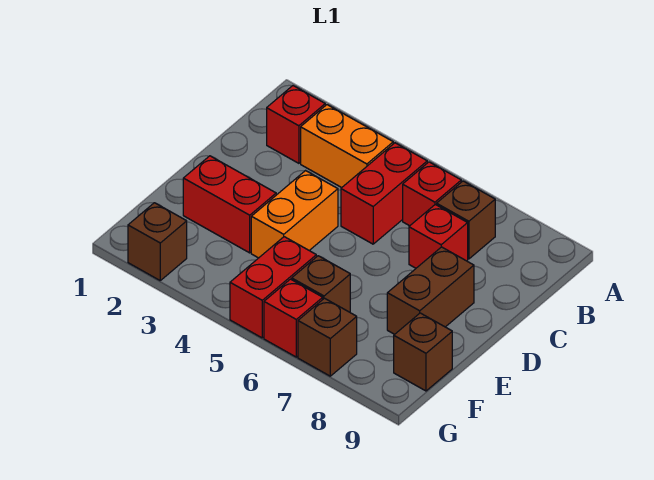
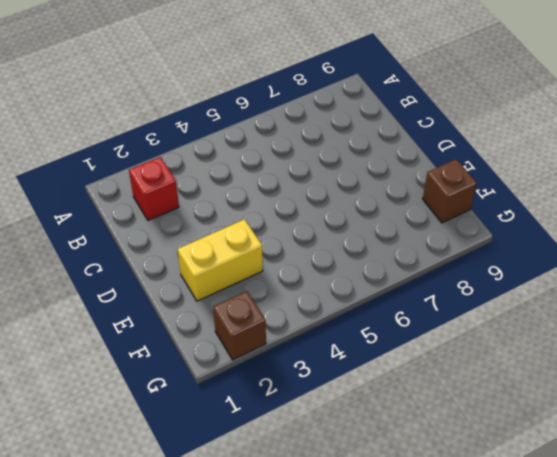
yellow brick E2:E3 level 1 -> red brick E2:E3 level 1
none -> orange brick B3:B4 level 1
none -> red brick B5:C5 level 1
none -> red brick B6 level 1

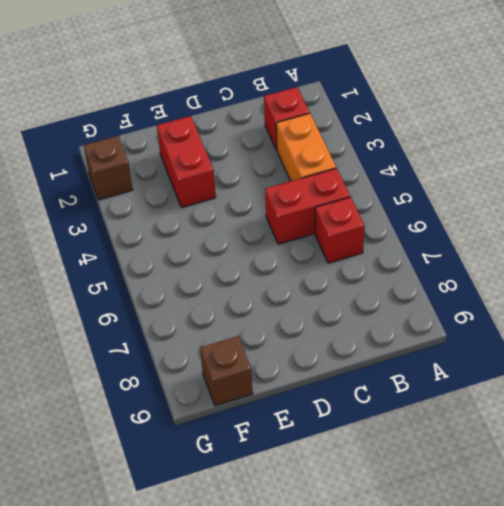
none -> brown brick B7 level 1
none -> red brick C7 level 1
none -> orange brick D4:E4 level 1

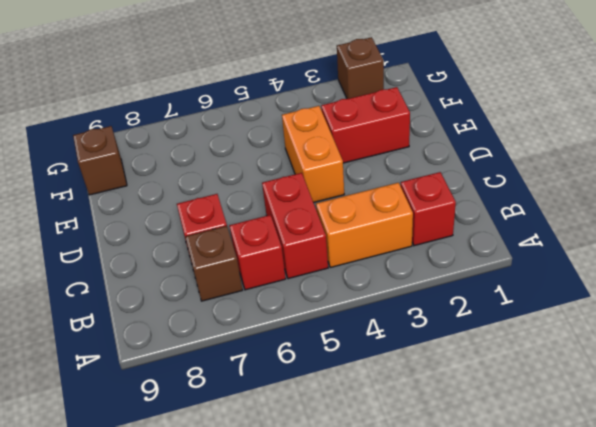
none -> brown brick D8:E8 level 1
none -> red brick F5:G5 level 1
none -> brown brick F6 level 1

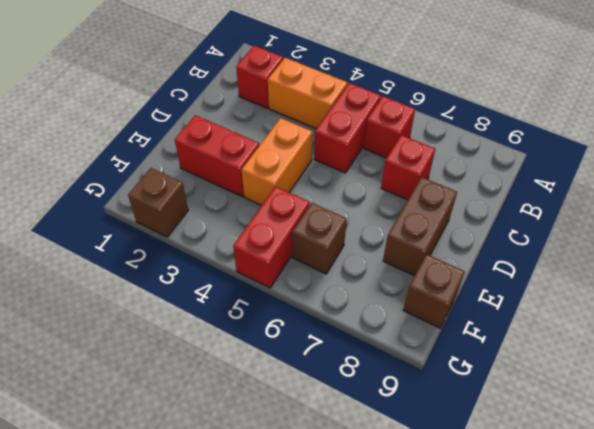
none -> brown brick B7 level 1
none -> red brick G6 level 1
none -> brown brick G7 level 1

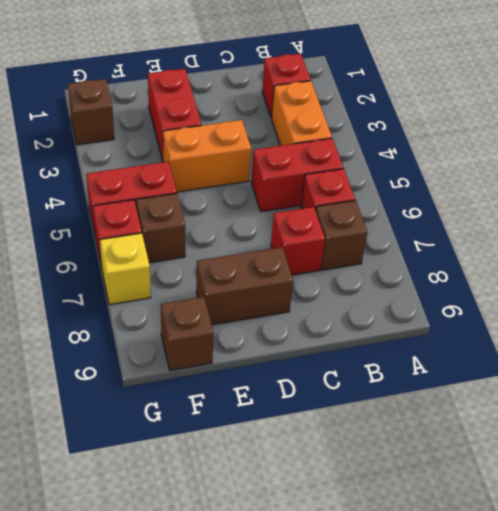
yellow brick G7 level 1 -> brown brick G7 level 1

